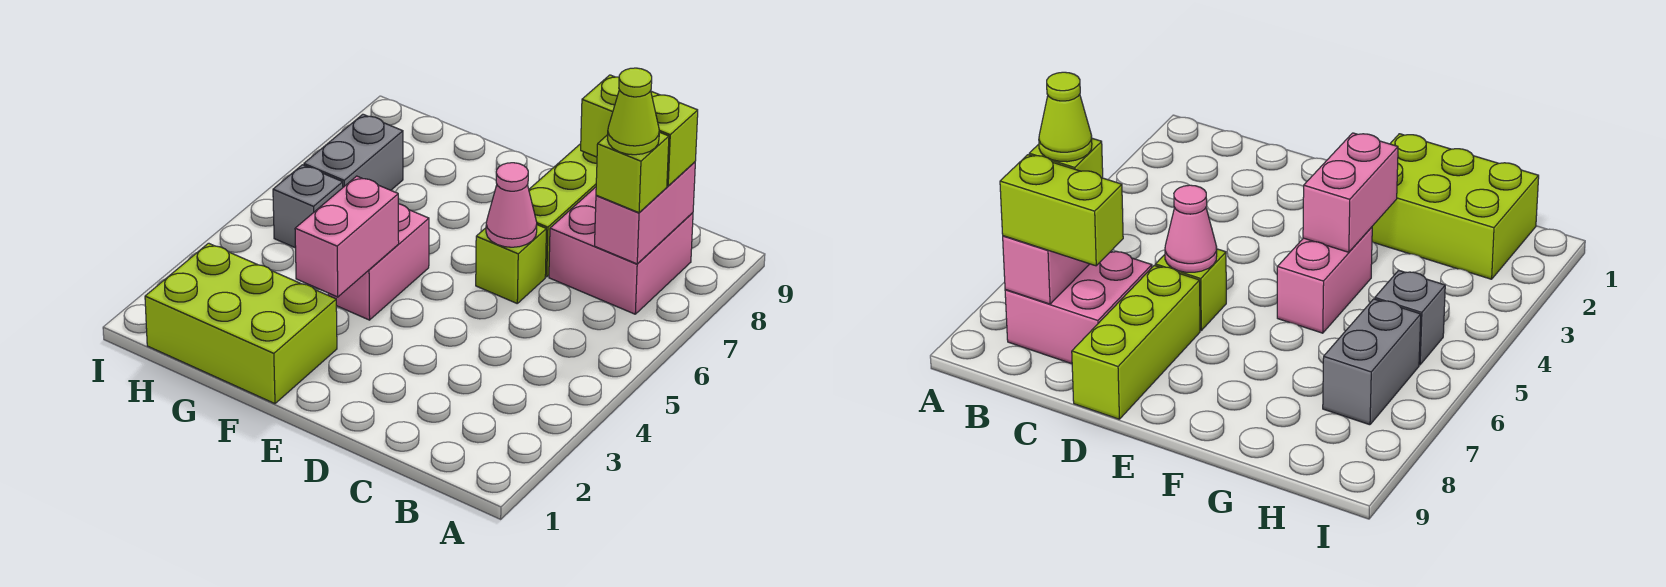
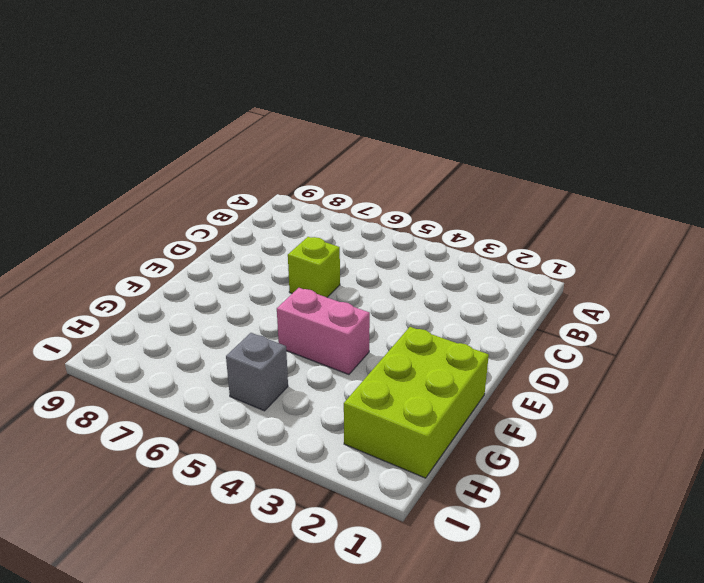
none -> pink brick B7:C8 level 1
none -> lime brick D7:D9 level 1
none -> grey brick H6:H7 level 1

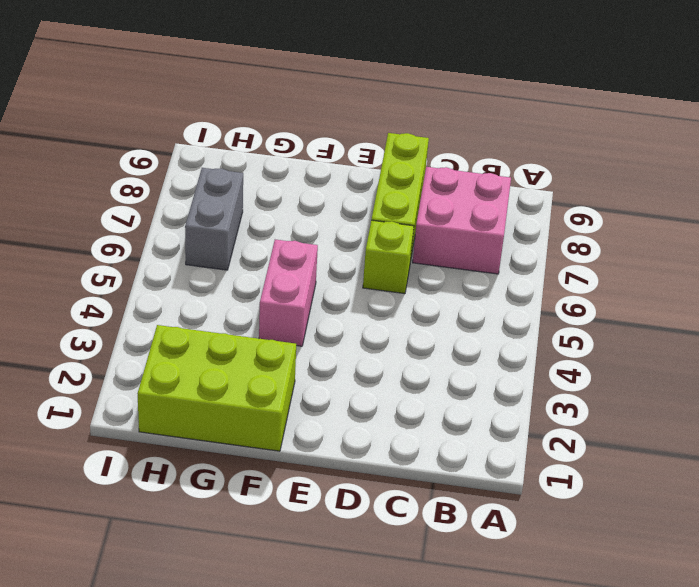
none -> grey brick H5 level 1
none -> pink brick B7:B8 level 2
none -> pink cone D6 level 2

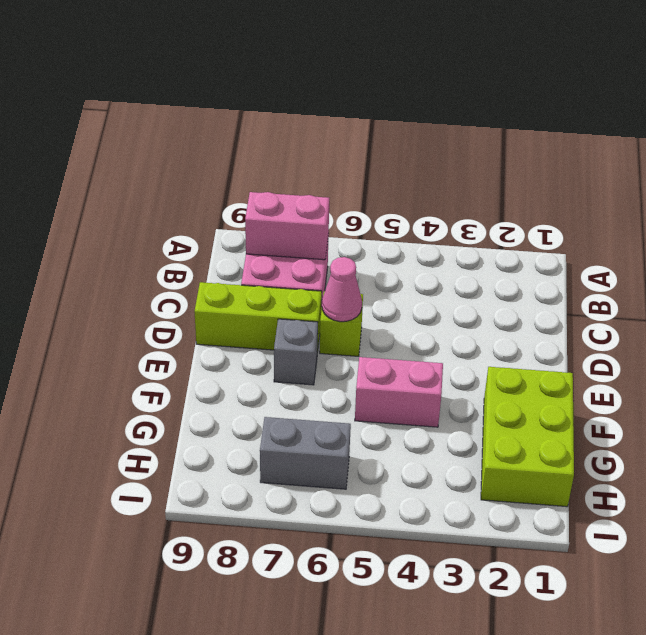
grey brick E7 level 1 -> grey brick H5 level 1
none -> pink brick F3:F4 level 2
none -> lime brick B7 level 3
none -> lime brick B8:C8 level 3

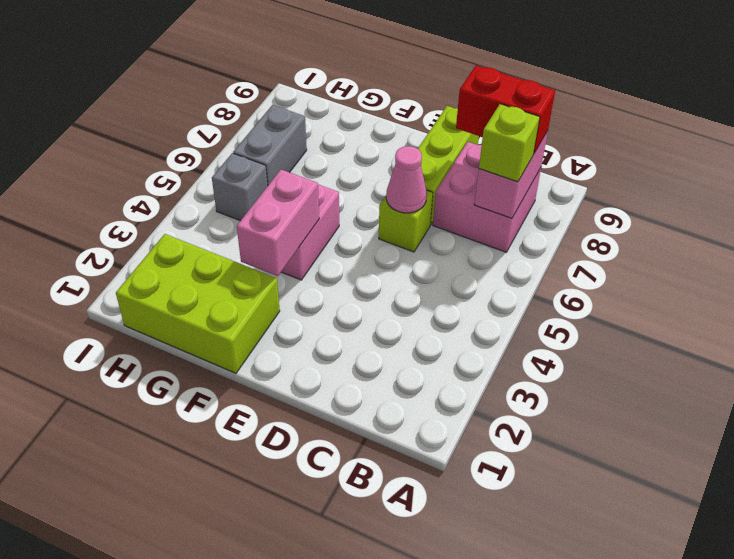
red brick B8:C8 level 3 -> lime brick B8:C8 level 3
none -> lime cone B7 level 4

